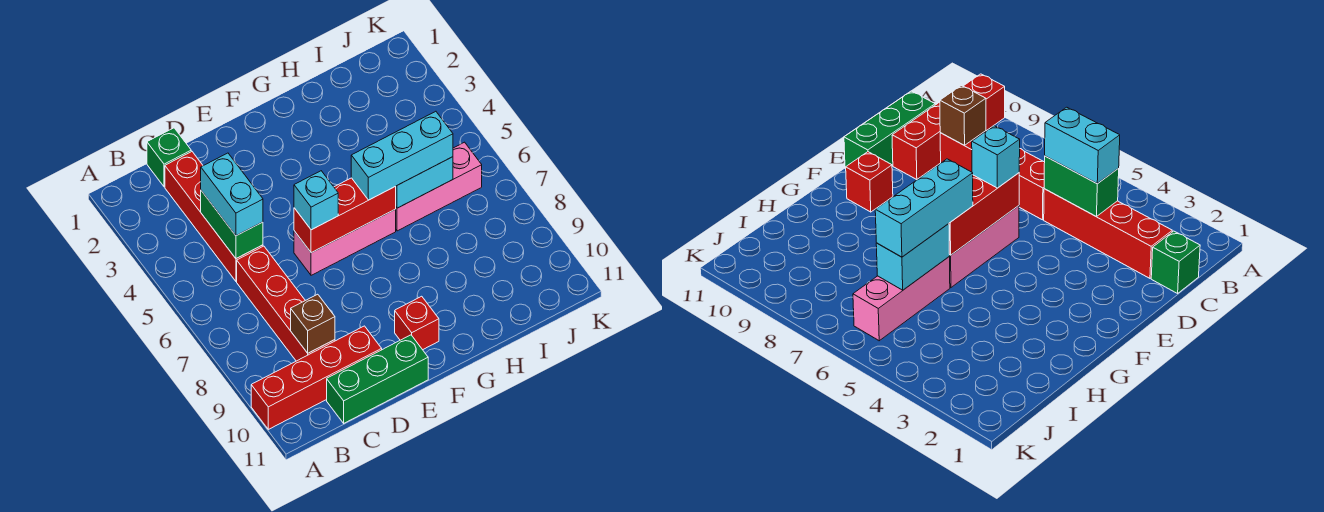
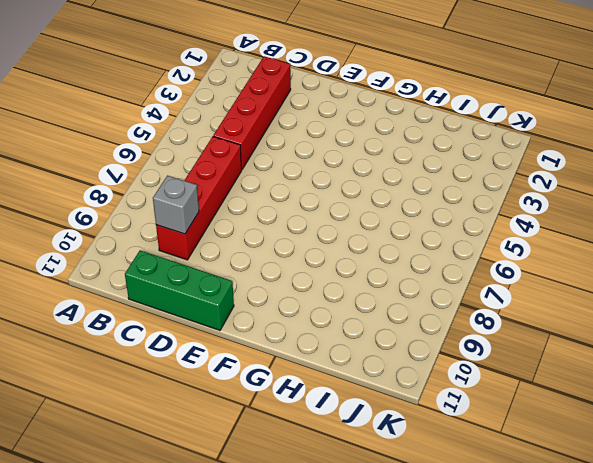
grey brick C9 level 2 -> brown brick C9 level 2
none -> red brick A10:D10 level 1
none -> green brick C1 level 1
none -> pink brick E6:G6 level 1

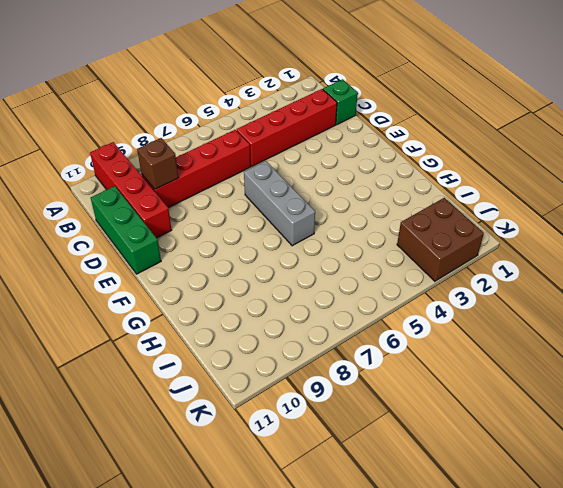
grey brick E6:G6 level 1 -> pink brick E6:G6 level 1
brown brick J2:K3 level 1 -> none
none -> red brick F10 level 1
none -> pink brick H6:J6 level 1
none -> green brick C4:C5 level 2

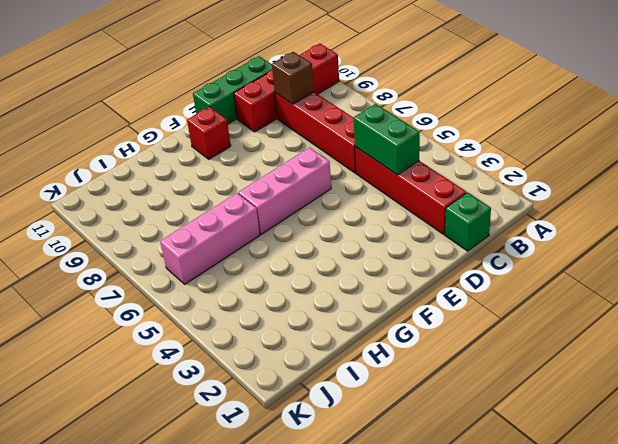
none -> red brick E6:G6 level 2
none -> cyan brick H6:I6 level 2
none -> cyan brick C4:C5 level 3

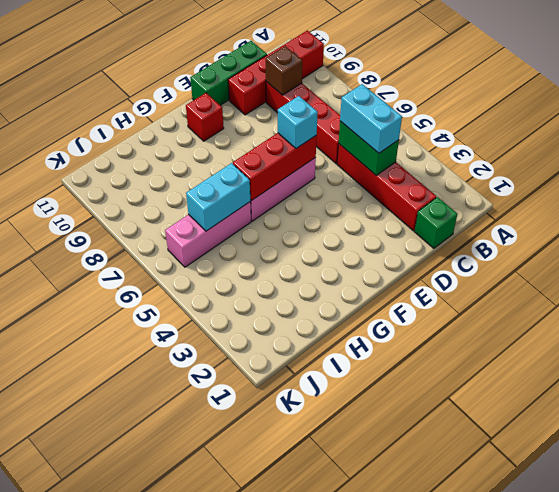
none -> cyan brick G6:I6 level 3

